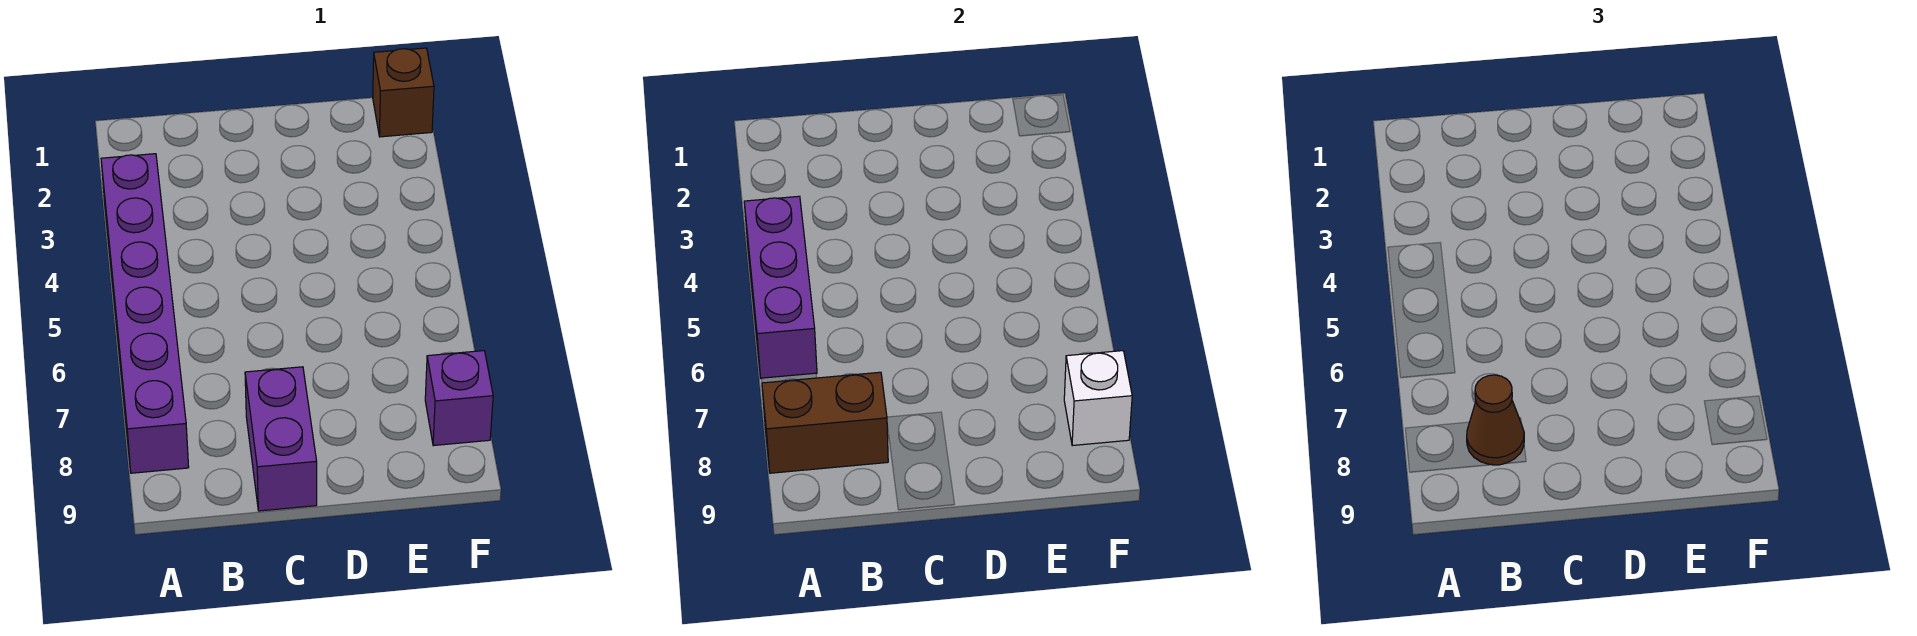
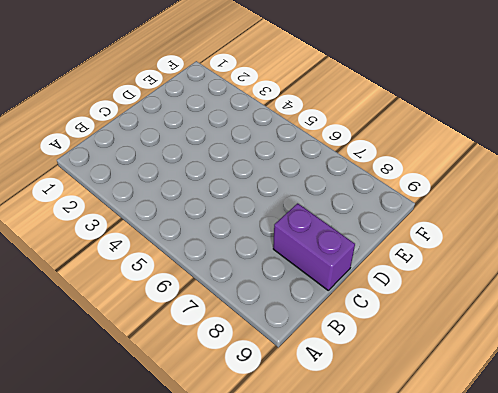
none -> purple brick A3:A8 level 1
none -> brown brick F1 level 1

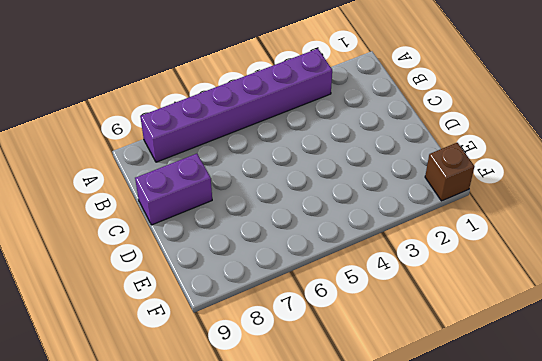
none -> purple brick F8 level 1
none -> purple brick A4:A6 level 2

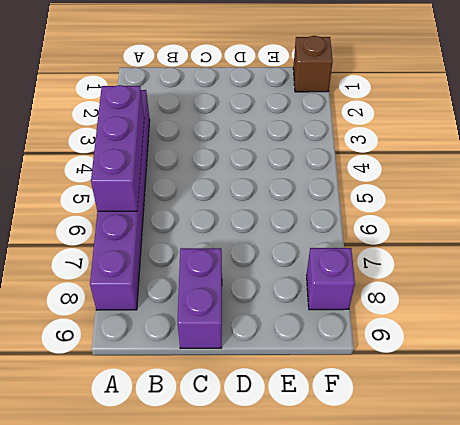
none -> brown brick A8:B8 level 2
none -> white brick F8 level 2

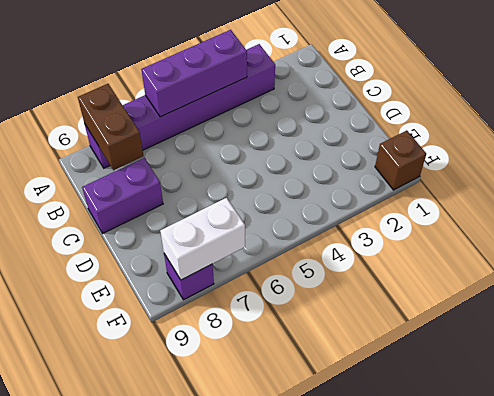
white brick F7:F8 level 2 -> white brick F8 level 2
none -> brown cone B8 level 3

